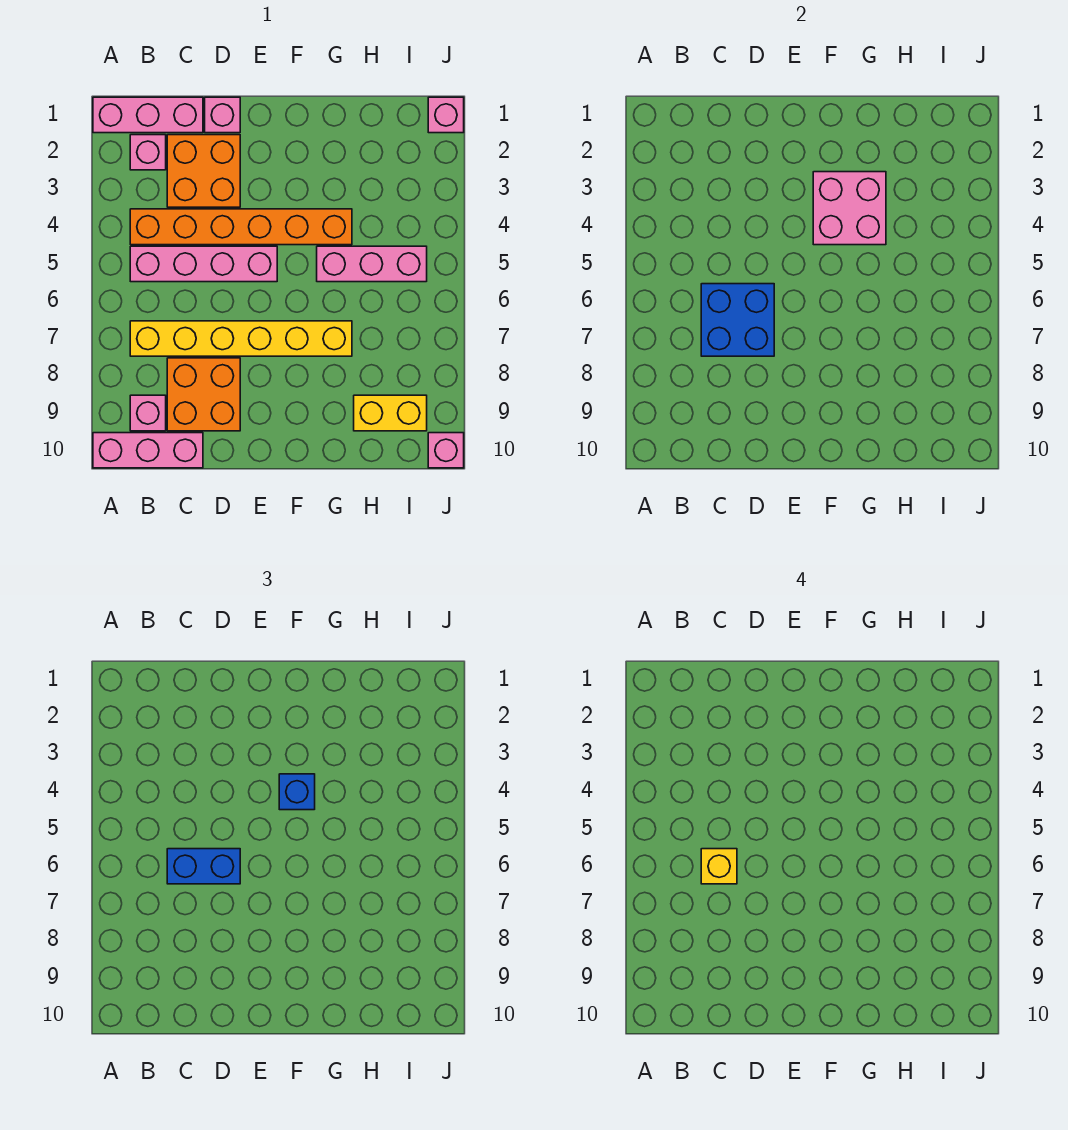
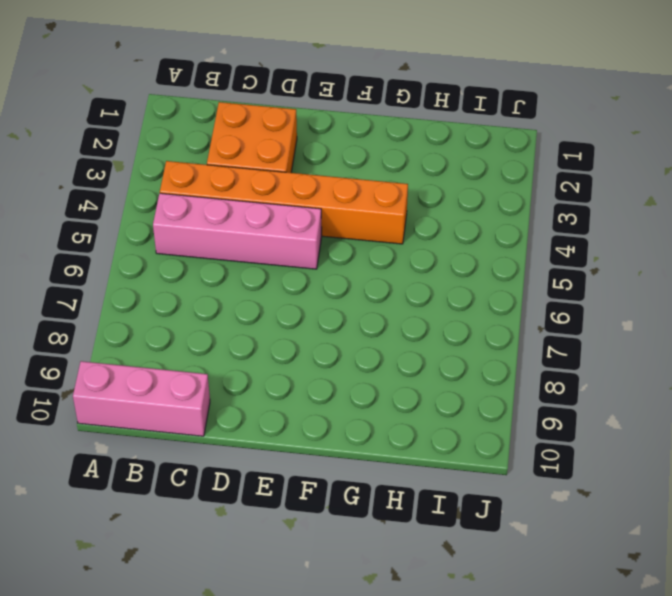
none -> pink brick A1:C1 level 1
none -> pink brick B2 level 1
none -> yellow brick B7:G7 level 1

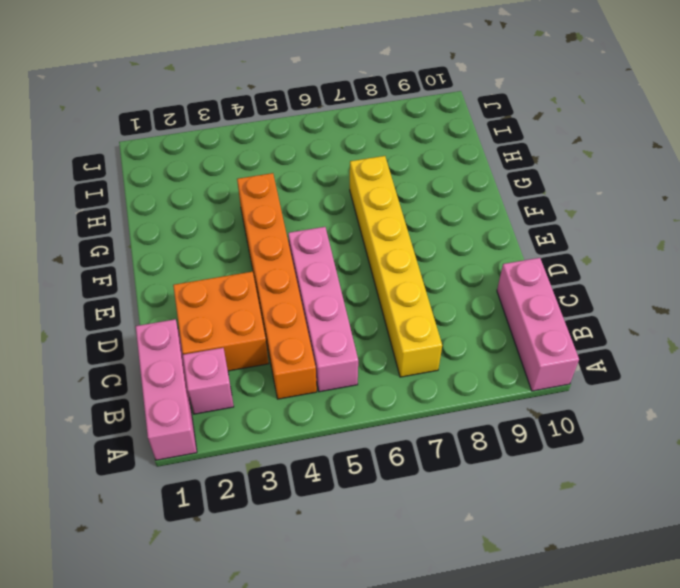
none -> pink brick B9 level 1
none -> orange brick C8:D9 level 1
none -> pink brick D1 level 1

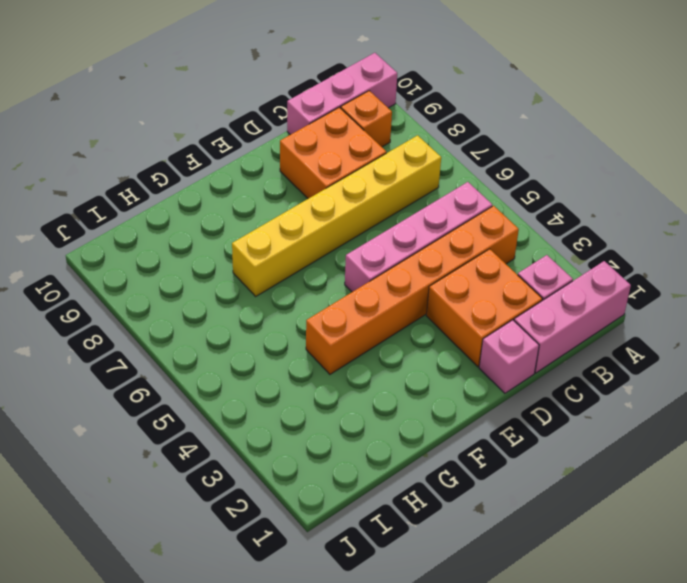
orange brick B9 level 1 -> pink brick B9 level 1
none -> pink brick G5:I5 level 1
none -> yellow brick H9:I9 level 1
none -> pink brick J1 level 1

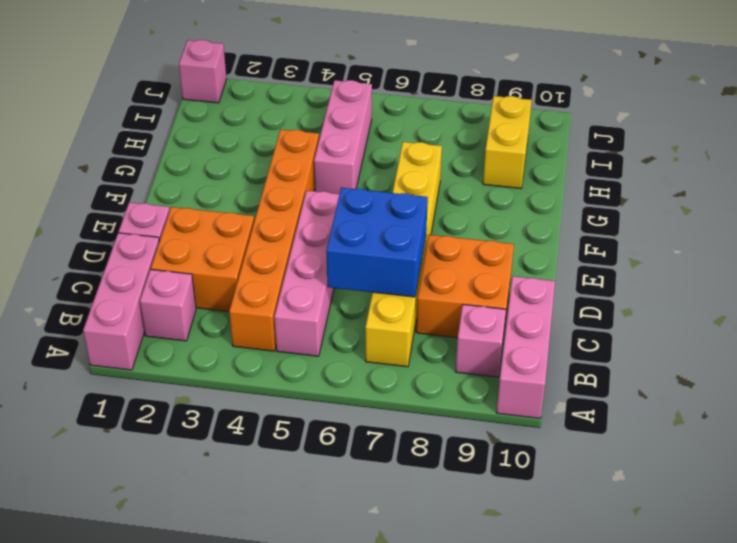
none -> pink brick J10 level 1
none -> pink brick F3:G4 level 2
none -> blue brick C6:D6 level 3

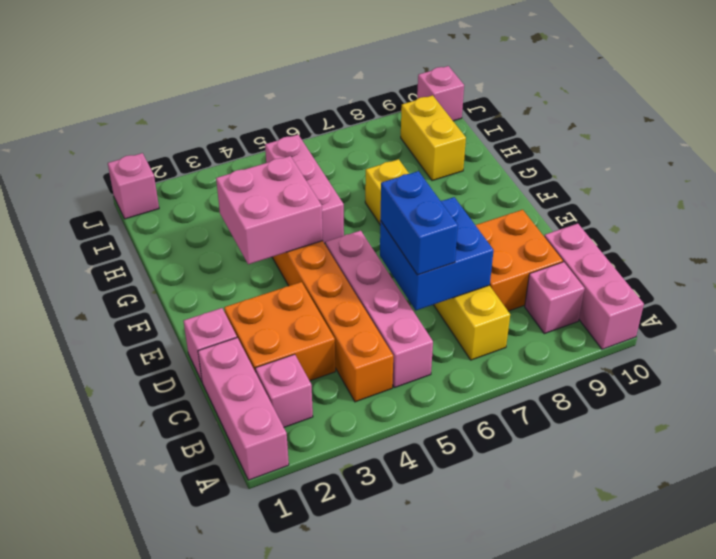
none -> blue brick F4 level 3
none -> yellow brick C6 level 4

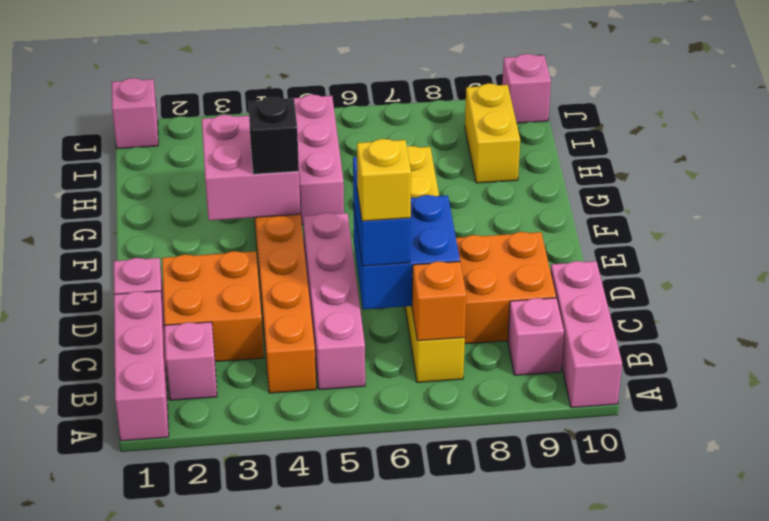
orange brick B7 level 2 -> none
black brick F4 level 3 -> blue brick F4 level 3

